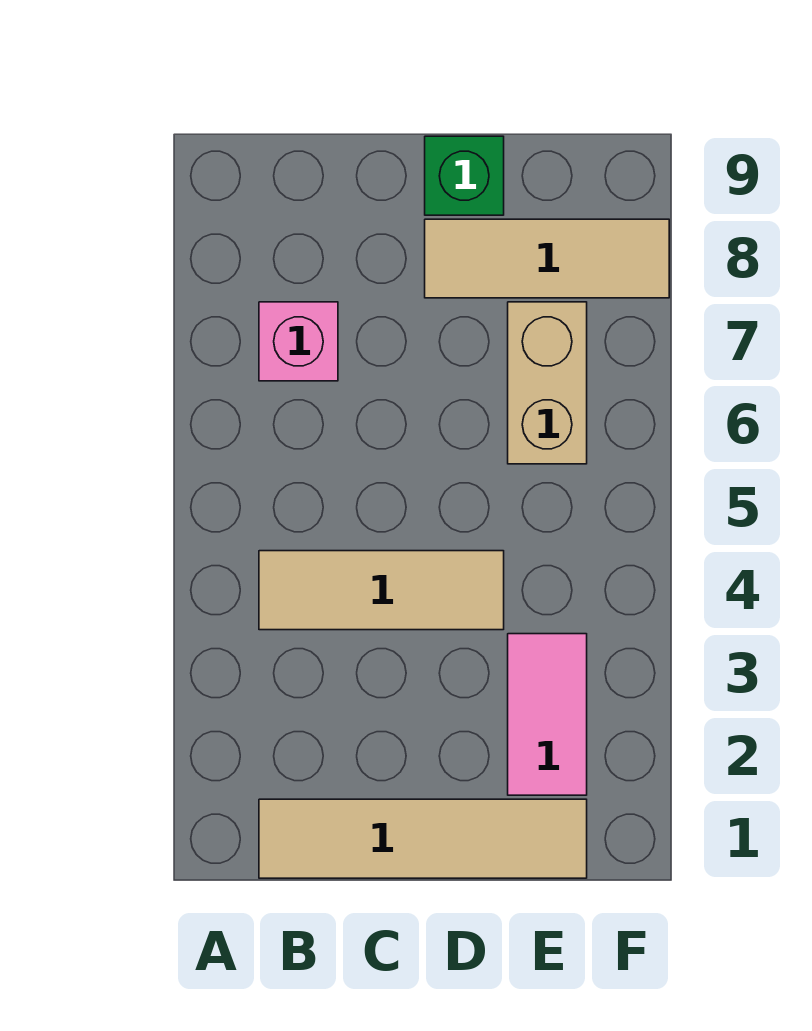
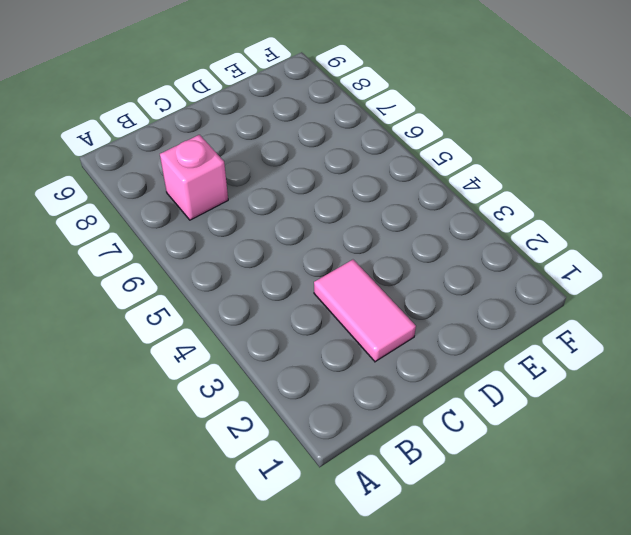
pink tile C2:C3 level 1 -> pink tile E2:E3 level 1
none -> tan tile B1:E1 level 1
none -> tan tile B4:D4 level 1

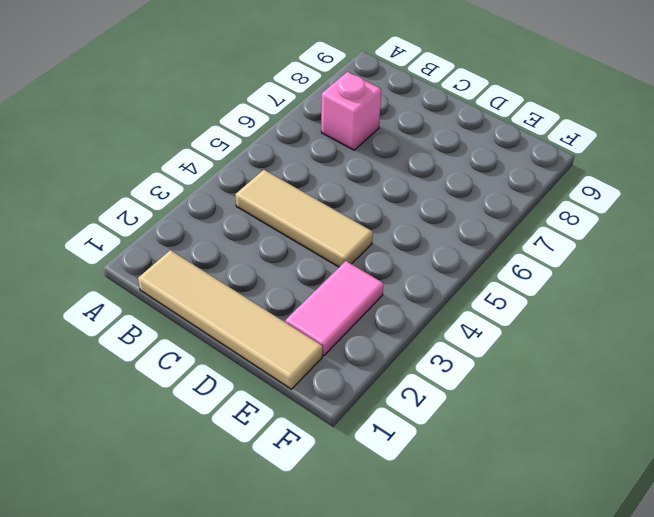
none -> tan tile D8:F8 level 1
none -> green brick D9 level 1

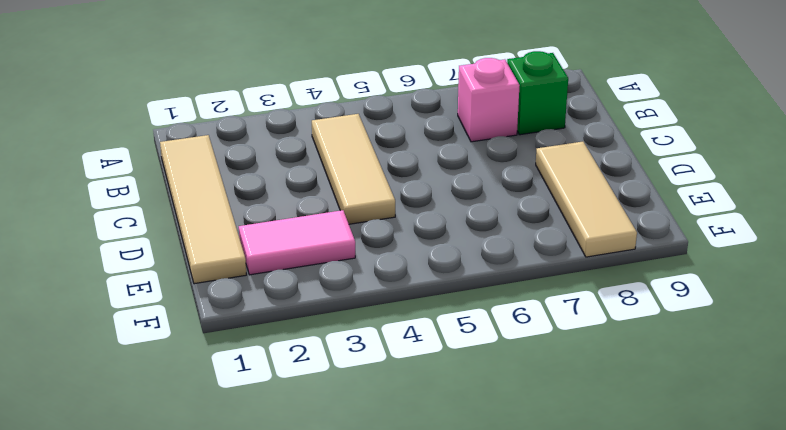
green brick B8 level 1 -> green brick D9 level 1
none -> tan brick E6:E7 level 1

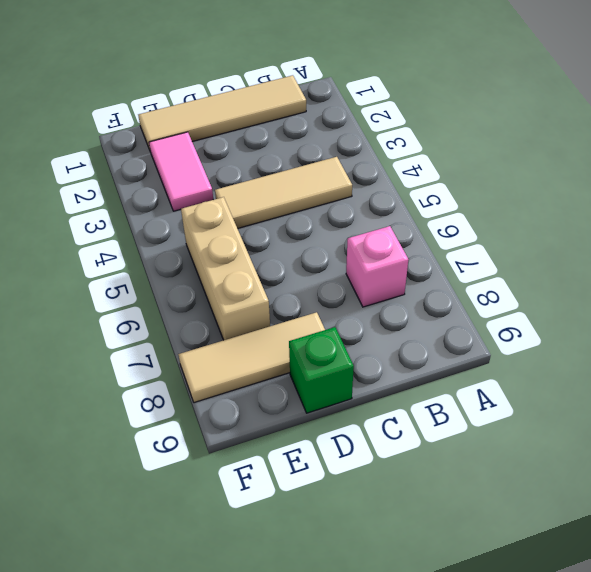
tan brick E5:E7 level 1 -> tan brick E6:E7 level 1

